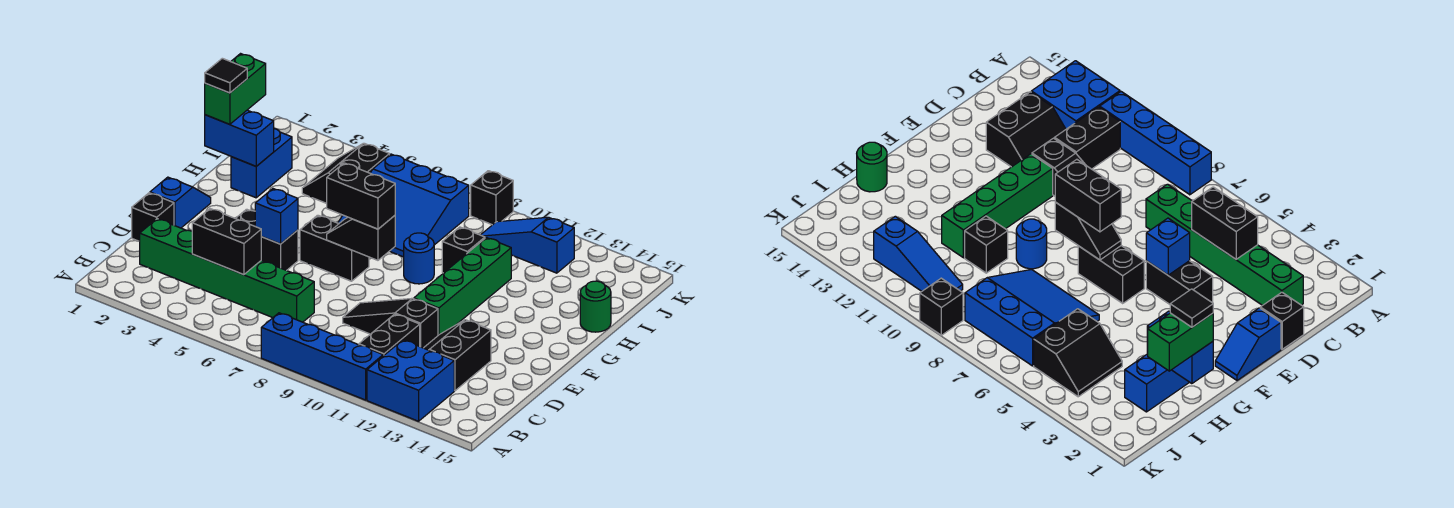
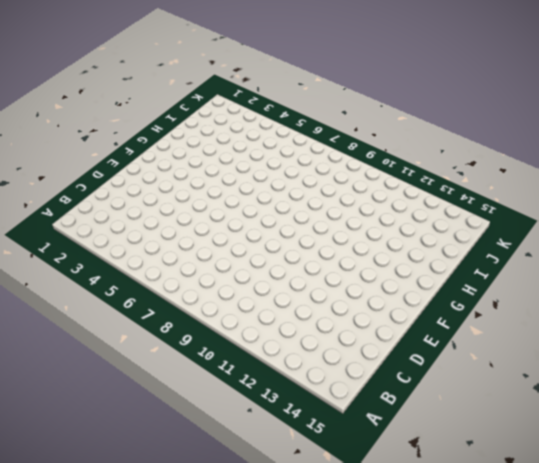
none -> blue brick A8:A11 level 1
none -> blue brick A12:B13 level 1
none -> black brick B11:C11 level 1

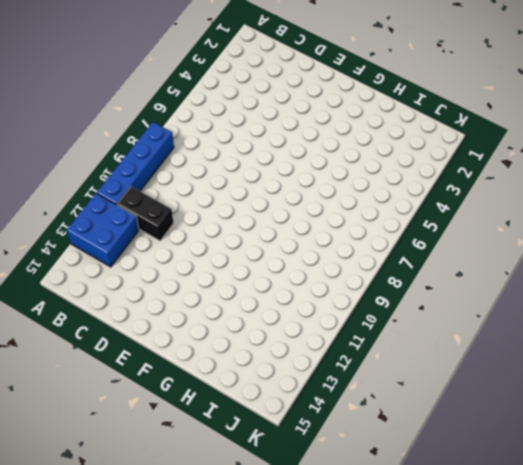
none -> green brick C2:C7 level 1
none -> black slope C12:D13 level 1 top 13
none -> black brick D1 level 1

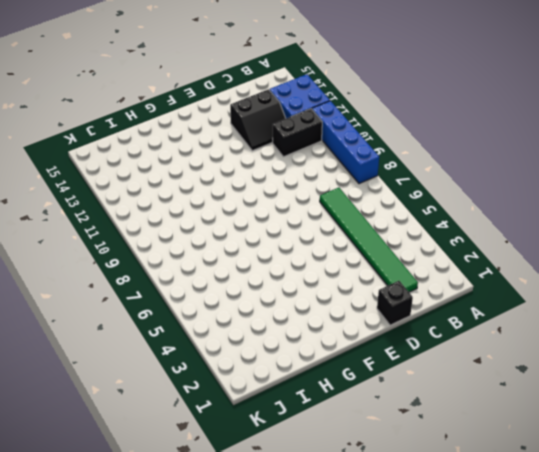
green tile C2:C7 level 1 -> green brick C2:C7 level 1
none -> black slope D9:D11 level 1 top 11
none -> blue slope E1:F1 level 1 top E
none -> black brick E4:E5 level 1

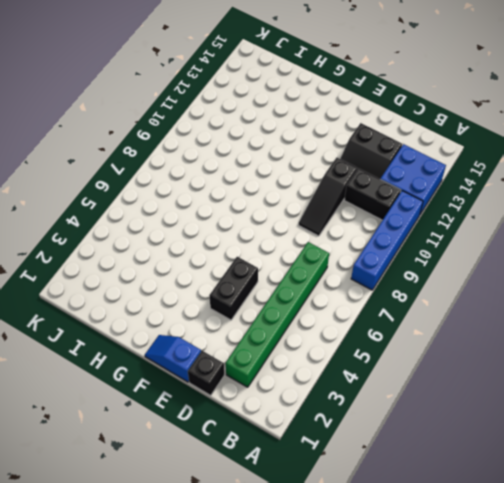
none -> green brick E11:H11 level 1
none -> black brick F6:F7 level 1
none -> blue round brick G9 level 1

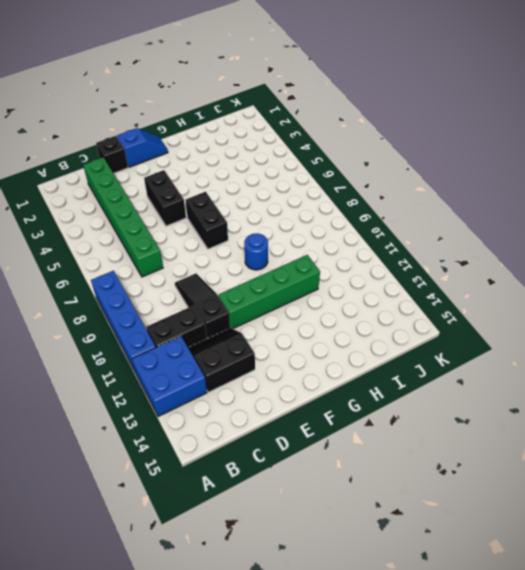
none -> blue brick H2:I2 level 1
none -> blue slope H6:J8 level 1 top J
none -> black brick H10 level 1

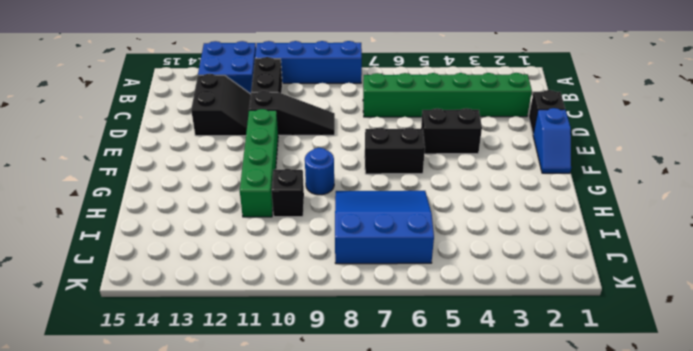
none -> blue brick H2:I2 level 1
none -> green round brick H15 level 1
none -> black slope I4:J5 level 1 top 5

